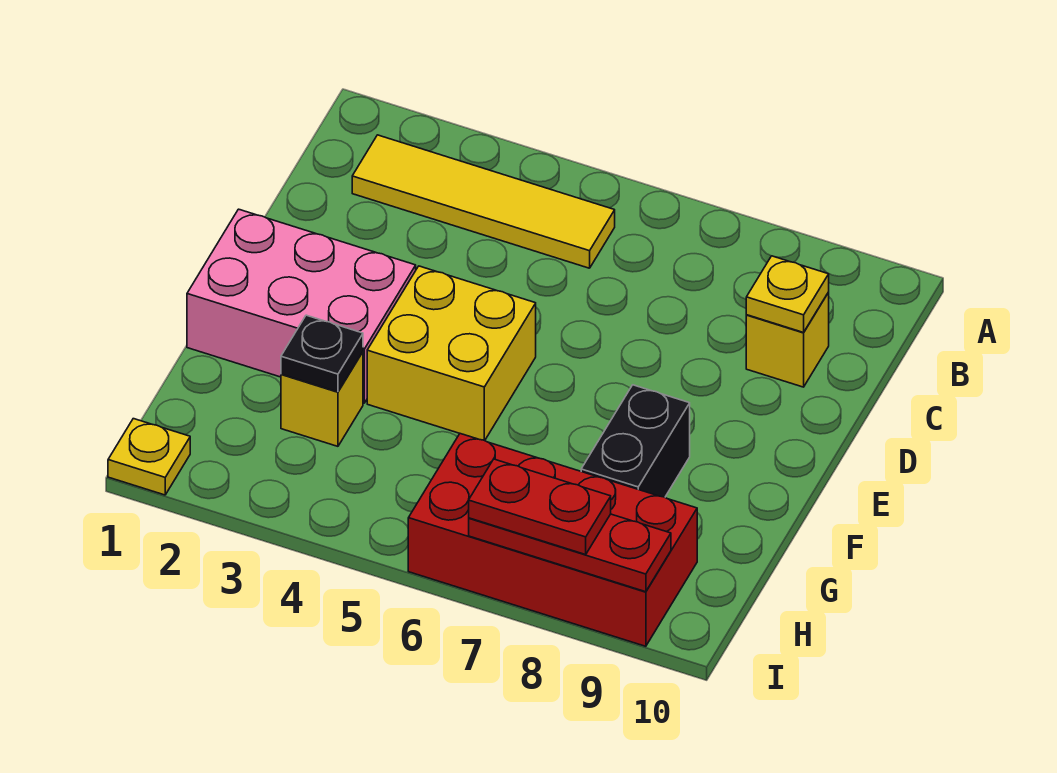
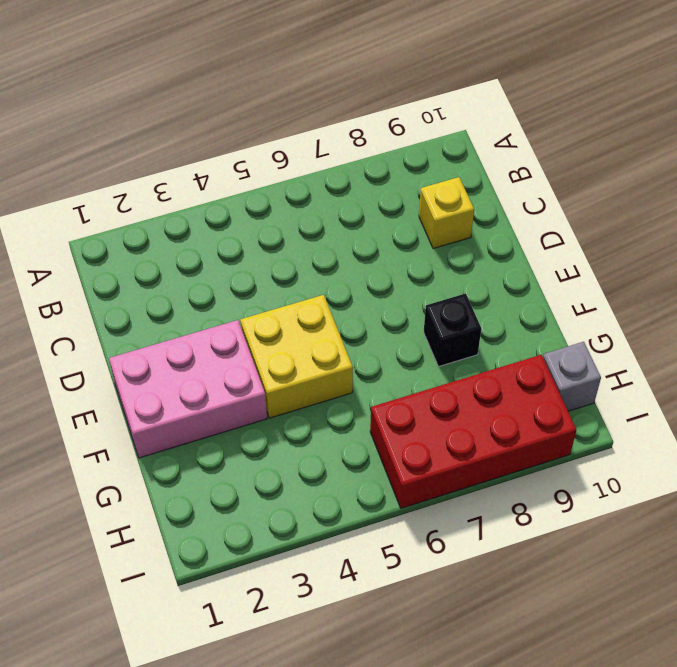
black brick F8 level 1 -> black brick F8:G8 level 1
grey brick H10 level 1 -> none
none -> yellow tile B2:B5 level 1
none -> yellow brick G3 level 1
none -> yellow plate I1 level 1

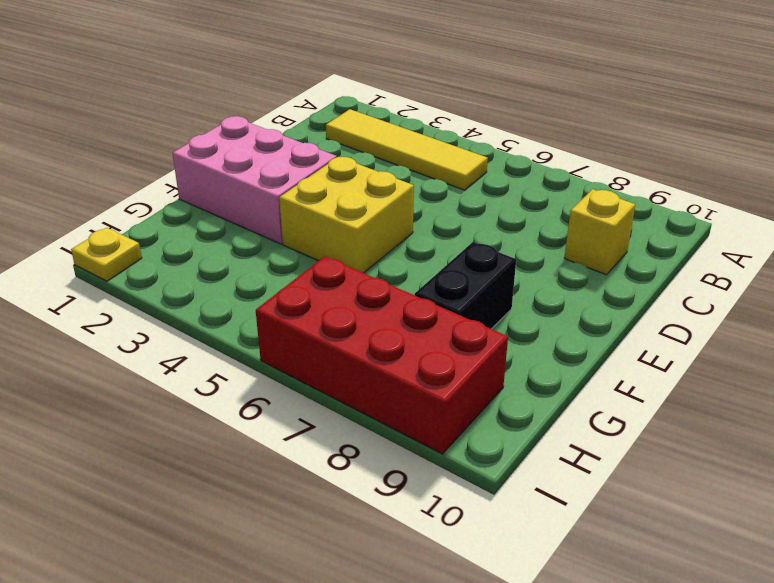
none -> yellow brick G3 level 1
none -> yellow plate C9 level 2
none -> black plate G3 level 2

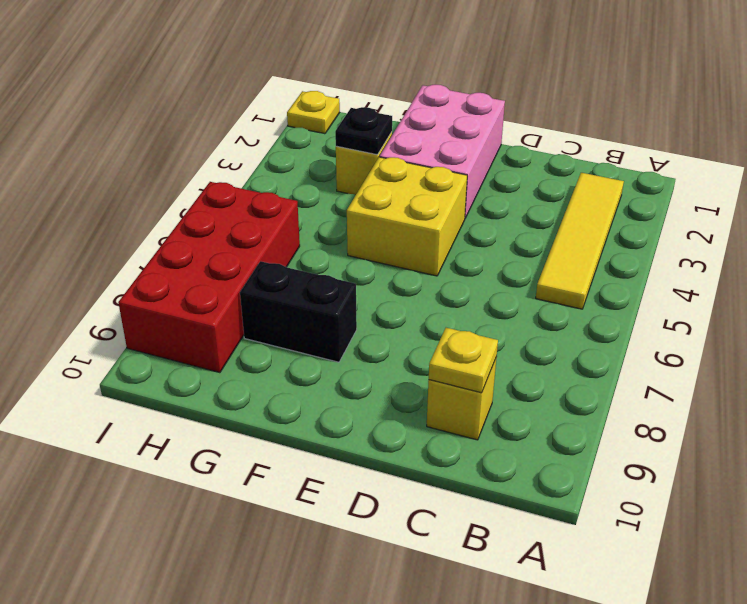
none -> red plate I7:I9 level 2
none -> red plate I7:I8 level 3

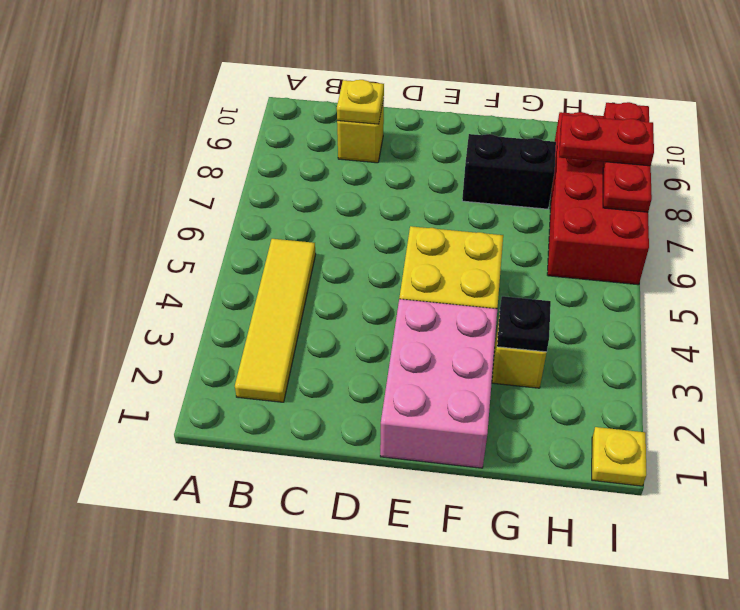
red plate H8:I8 level 3 -> red plate I7:I8 level 3

